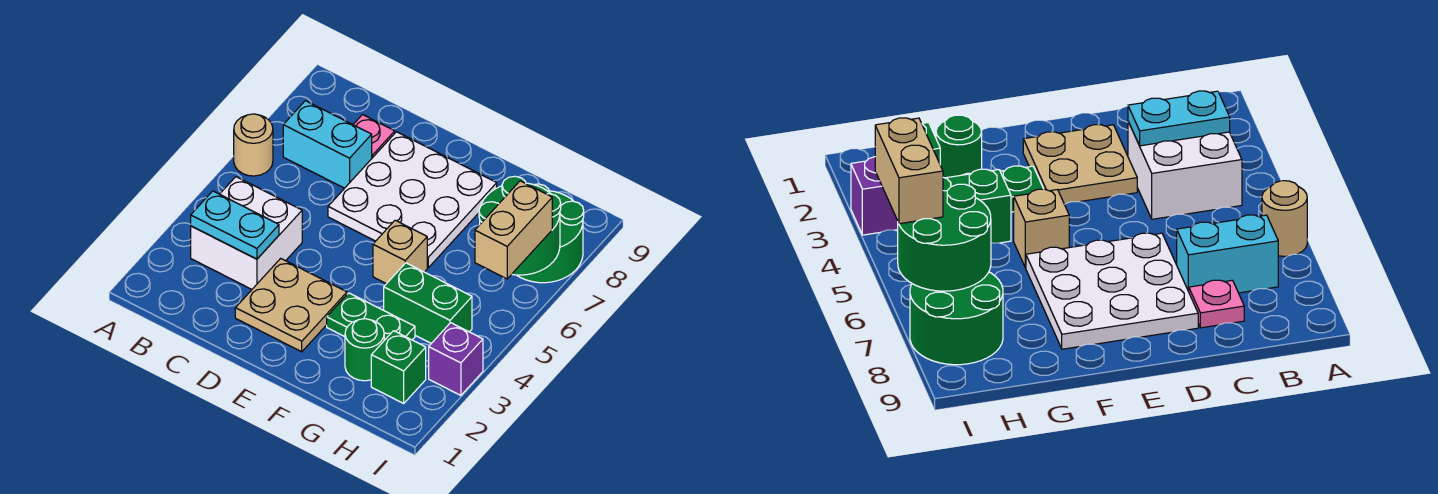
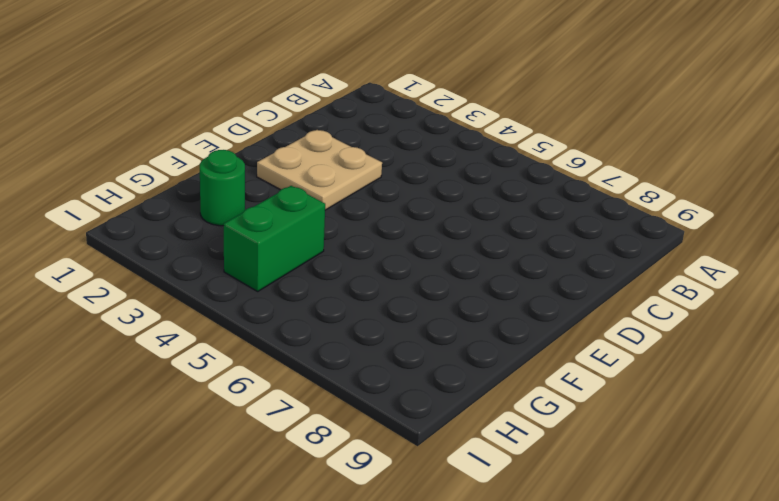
none -> tan round brick A6 level 1
none -> white brick B3:C4 level 1
none -> cyan brick B7:C7 level 1

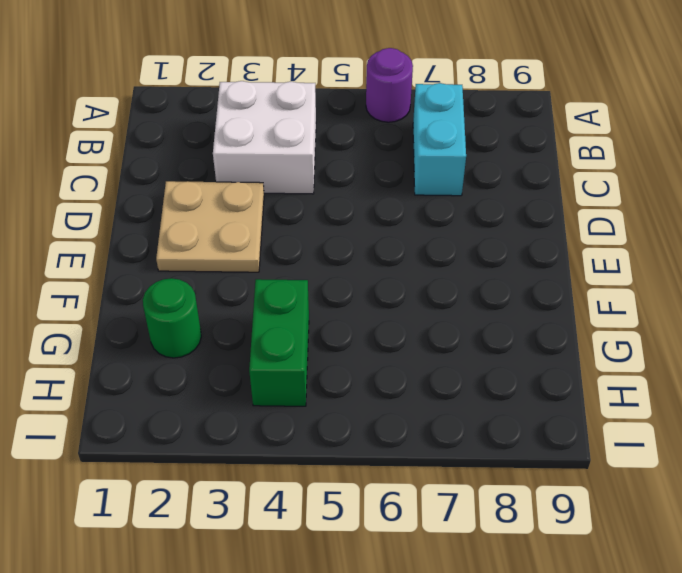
purple round brick A6 level 1 -> tan round brick A6 level 1
none -> pink plate C8 level 1
none -> white plate D6:F8 level 1
none -> green plate F3:G3 level 1

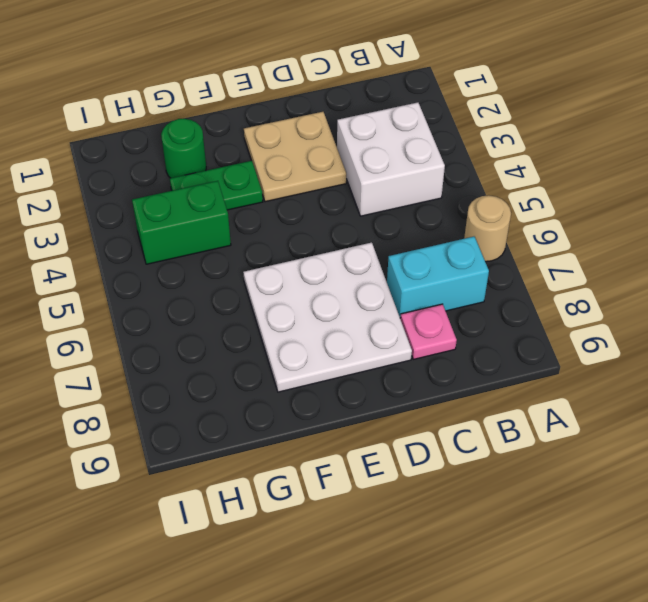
none -> tan brick F5 level 1
none -> green brick H2 level 1
none -> green round brick H7:I8 level 1

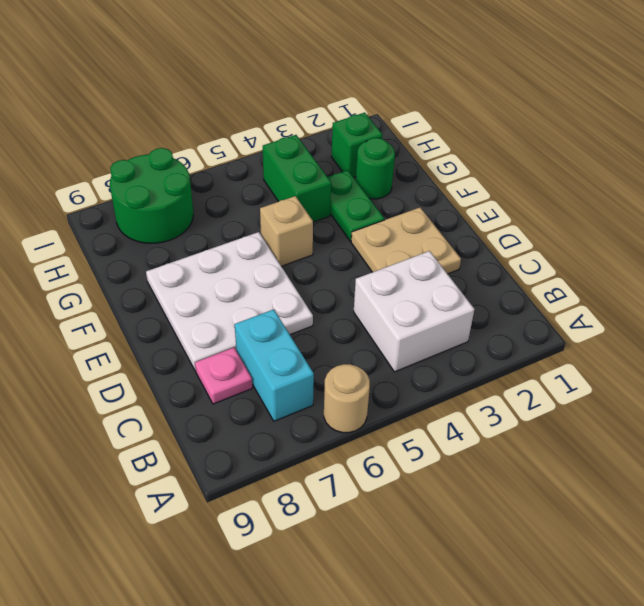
none -> purple brick I3 level 1
none -> cyan plate B3:C3 level 2
none -> green round brick H6:I7 level 2

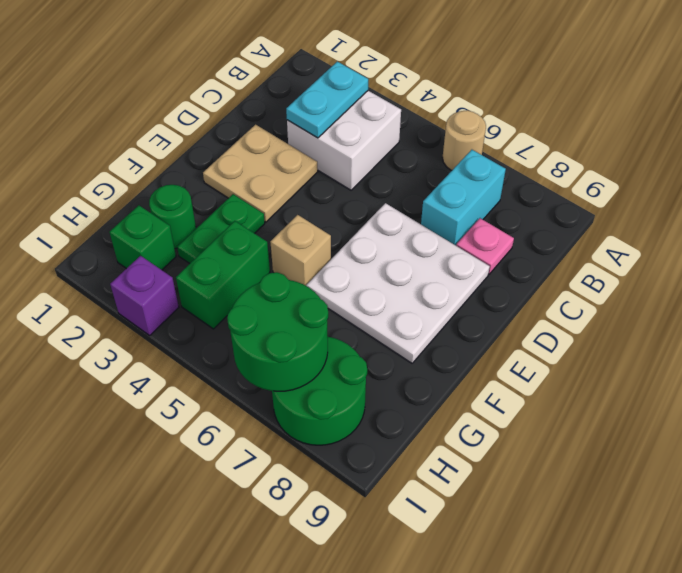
none -> tan brick I5:I6 level 3

